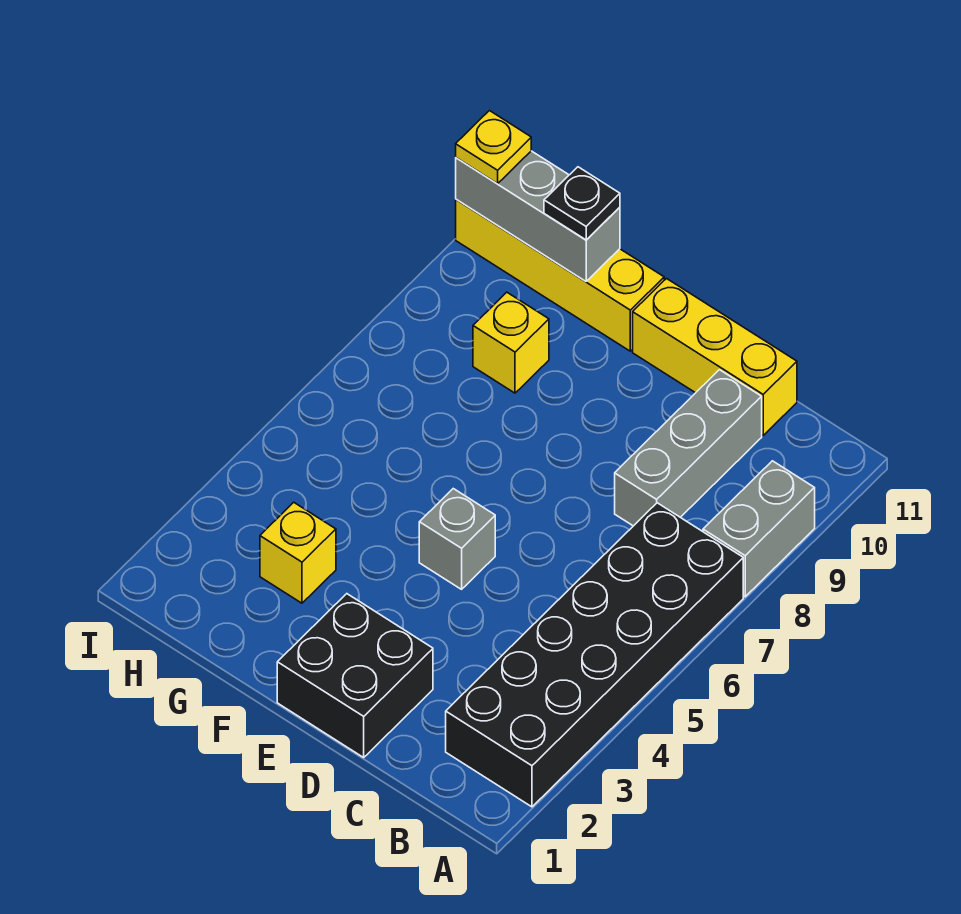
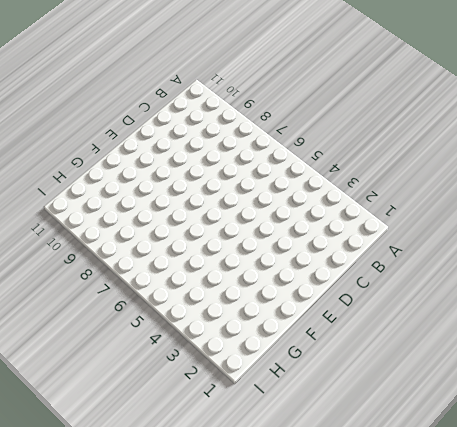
none -> black brick A2:B7 level 1
none -> grey brick A8:A9 level 1
none -> grey brick C8:C10 level 1

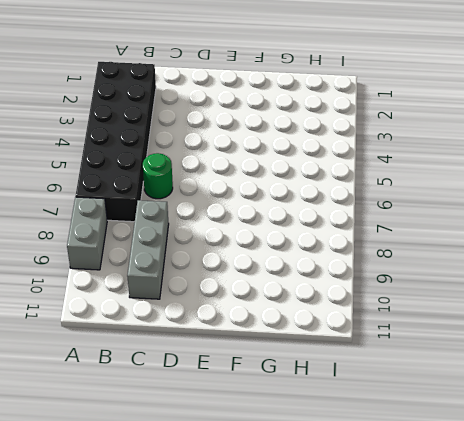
green round brick C6 level 1 -> none
none -> yellow brick C11:E11 level 1
none -> black brick D1:E2 level 1
none -> grey brick E5 level 1

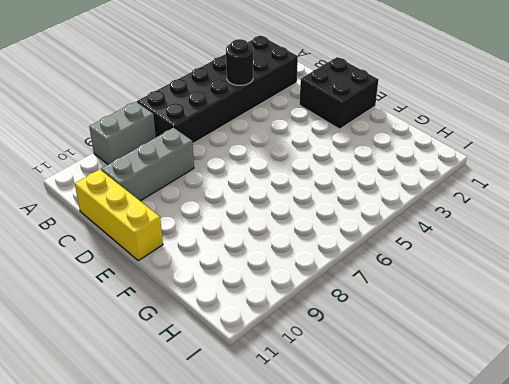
black round brick B4 level 2 -> none
none -> grey brick E5 level 1
none -> yellow brick F11:I11 level 1
none -> yellow brick G3 level 1

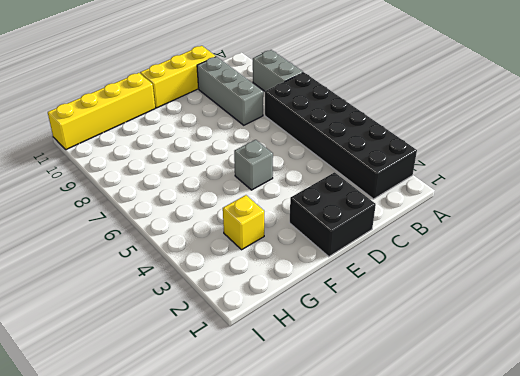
none -> yellow brick G9 level 1
none -> grey brick G11:I11 level 2
none -> black plate G11 level 3

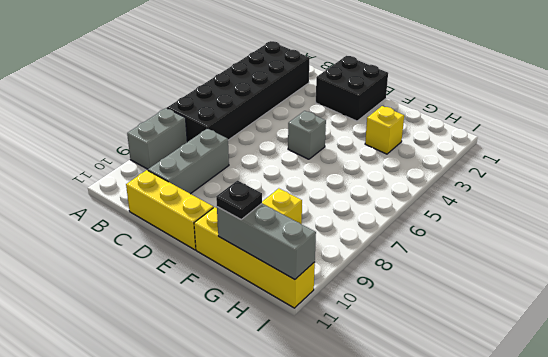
none -> yellow plate I11 level 3

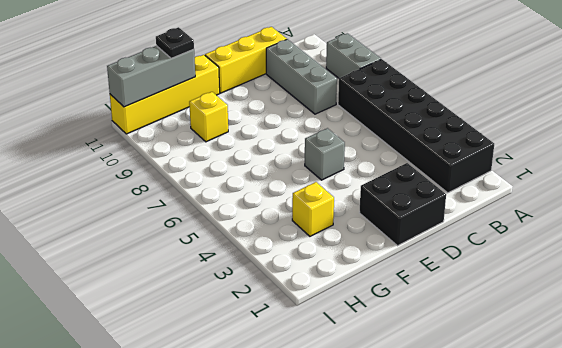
none -> yellow plate I11 level 3

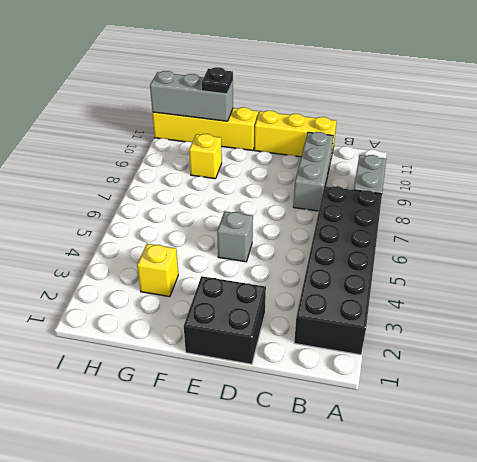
none -> yellow plate I11 level 3

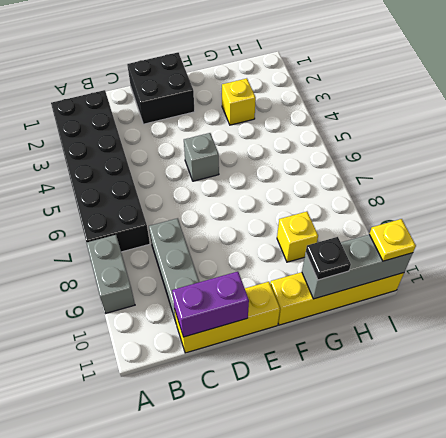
purple brick C11:D11 level 2 -> none

